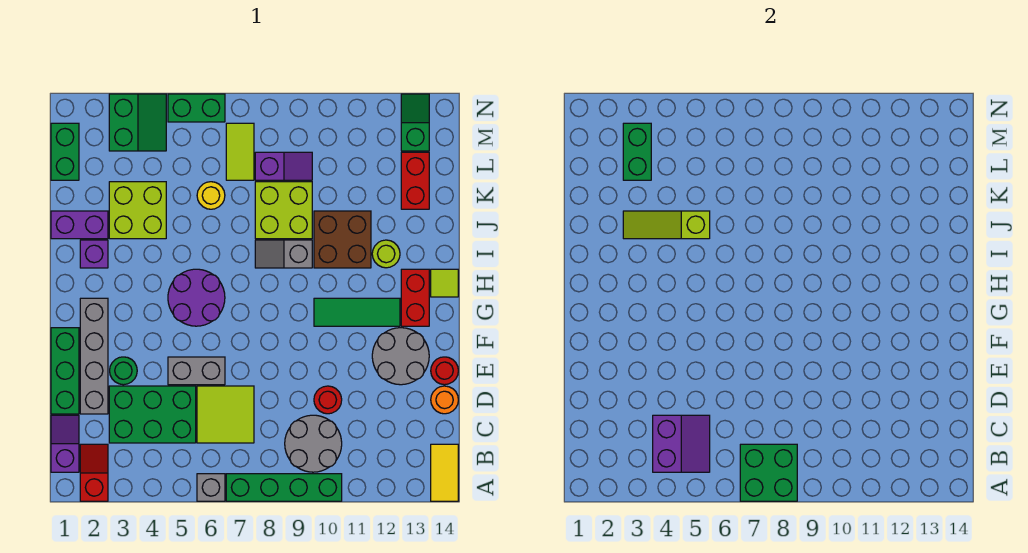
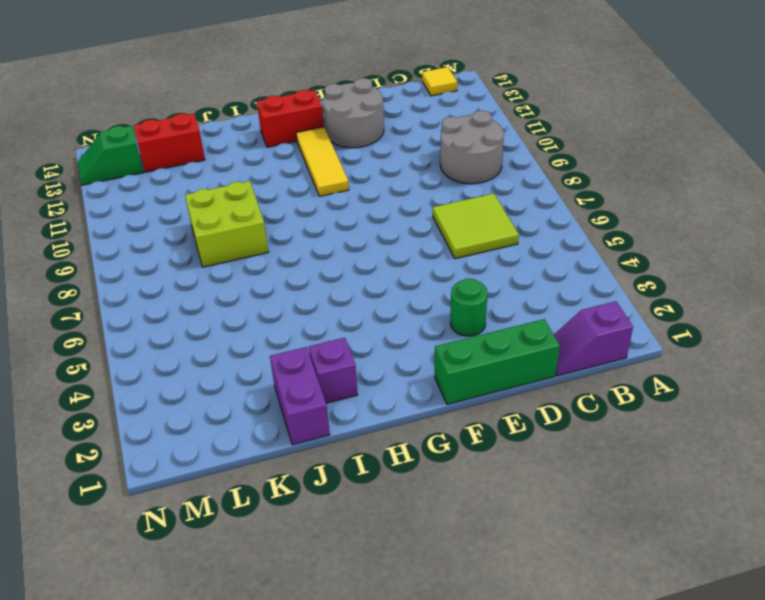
yellow tile B14 level 1 -> yellow tile A14:B14 level 1
yellow tile G10:G12 level 1 -> green tile G10:G12 level 1
none -> red slope A2:B2 level 1 top A
none -> grey brick A6 level 1
none -> green brick A7:A10 level 1
none -> green brick C3:D5 level 1

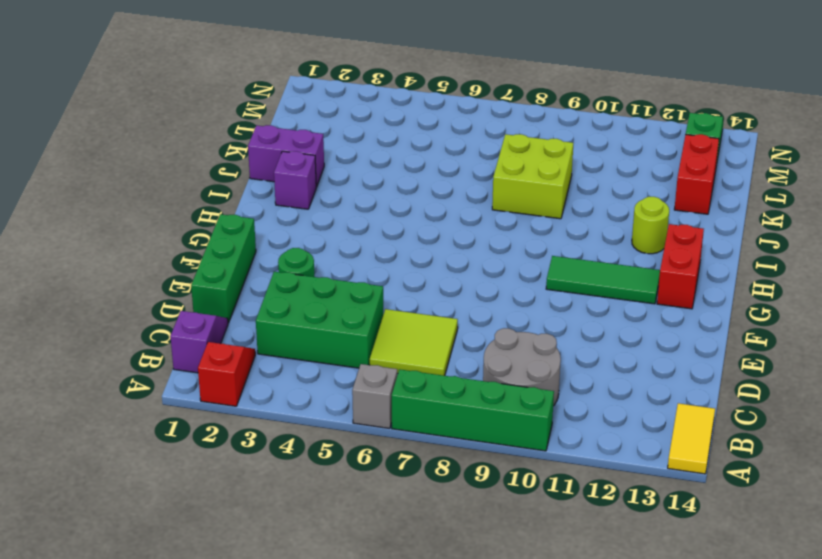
none -> grey brick D2:G2 level 1
none -> red round brick D10 level 1
none -> orange round brick D14 level 1
none -> grey brick E5:E6 level 1

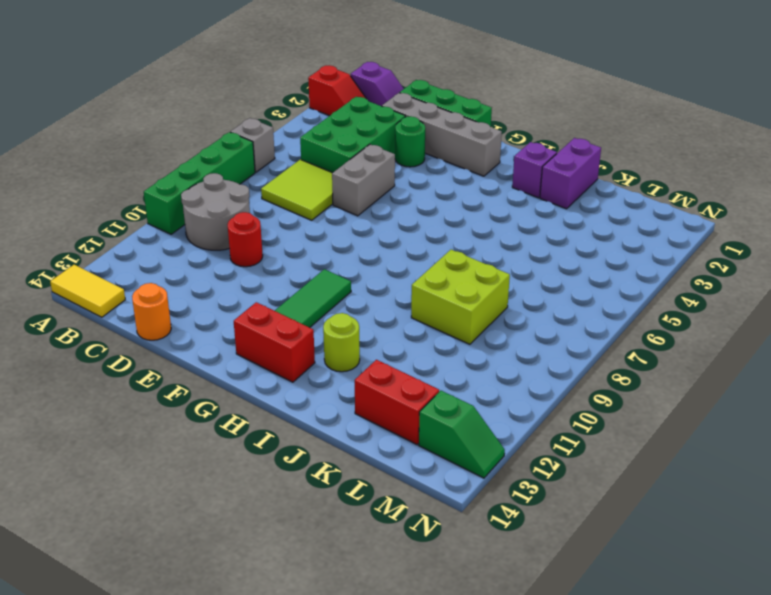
none -> grey round brick E12:F13 level 1
none -> red round brick E14 level 1
none -> purple round brick G5:H6 level 1
none -> lime tile H14 level 1

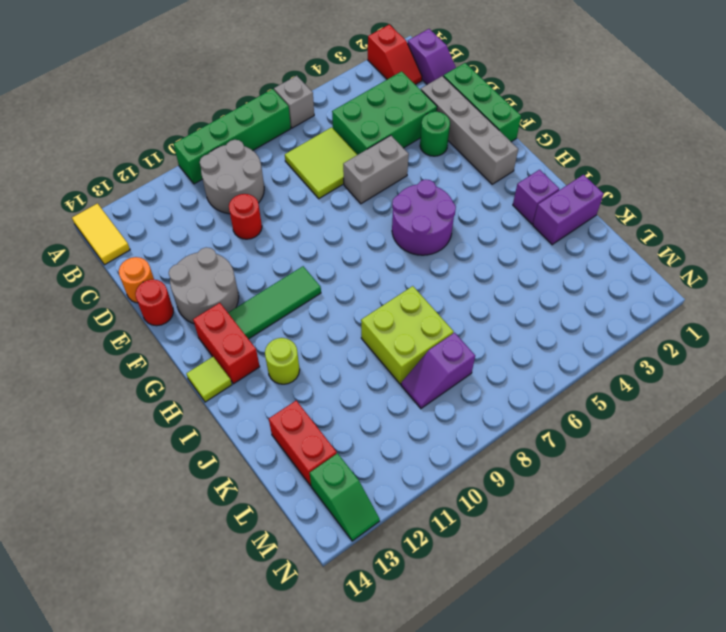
none -> grey slope I8:I9 level 1 top 9
none -> brown brick I10:J11 level 1
none -> lime brick J3:K4 level 1
none -> yellow round brick K6 level 1

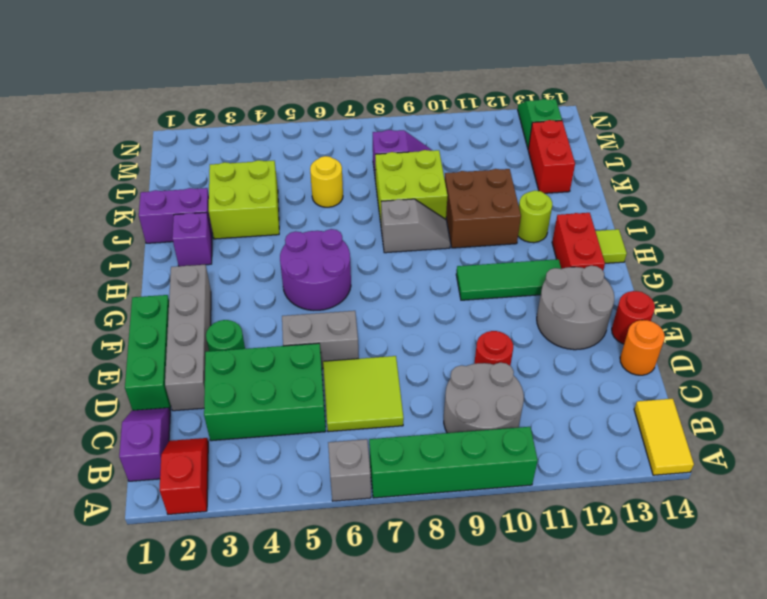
grey slope I8:I9 level 1 top 8 -> grey slope I8:I9 level 1 top 9
none -> green brick L1:M1 level 1
none -> lime tile L7:M7 level 1
none -> green slope M3:N4 level 1 top 3
none -> green brick N5:N6 level 1

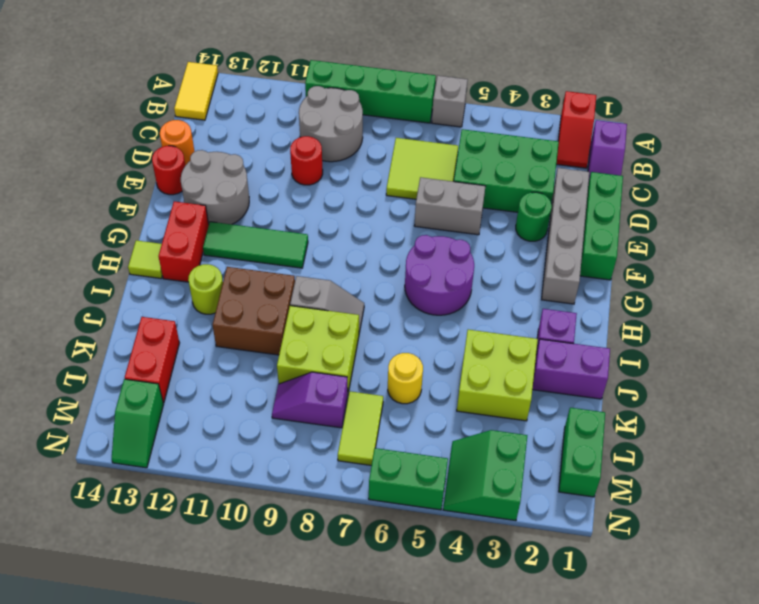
none -> green brick A7:B8 level 2
none -> purple slope B4:C5 level 2 top 4
none -> lime slope J3:J5 level 2 top 5
none -> green brick L3:M3 level 2

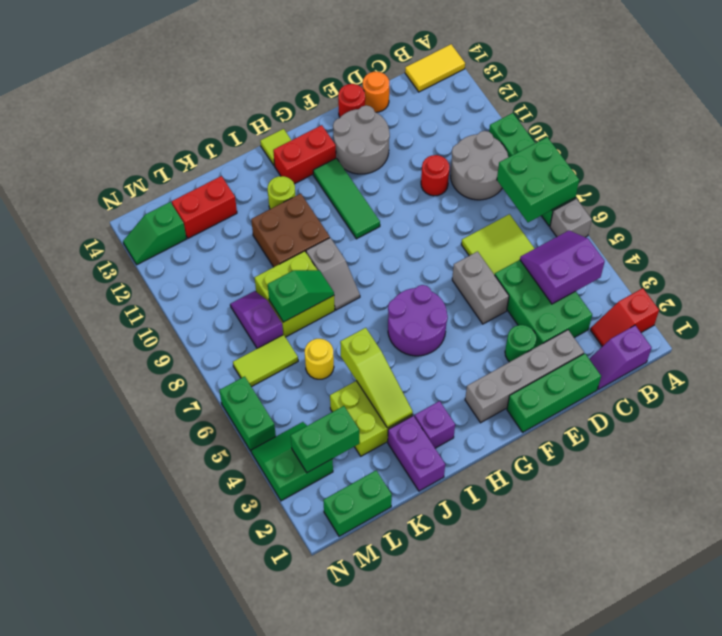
green slope J8:K8 level 2 top K -> none

